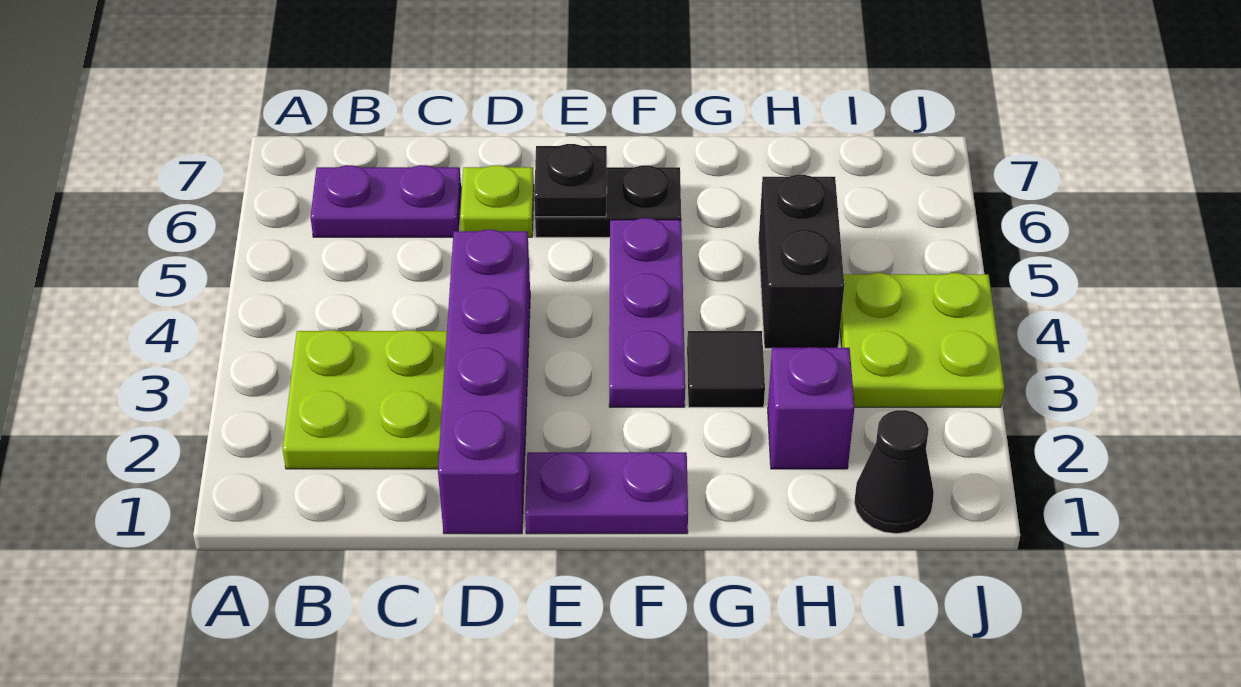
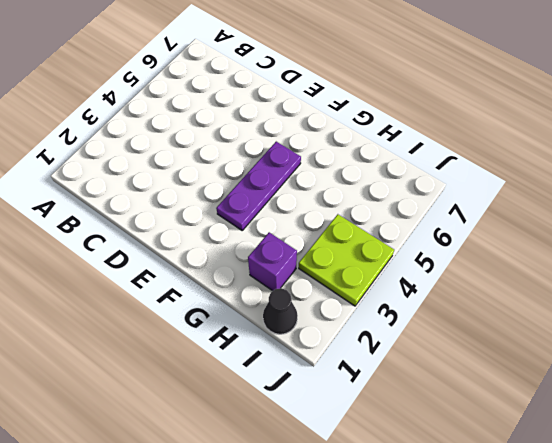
none -> lime plate B2:C3 level 1
none -> purple plate B6:C6 level 1
none -> purple brick D1:D4 level 1

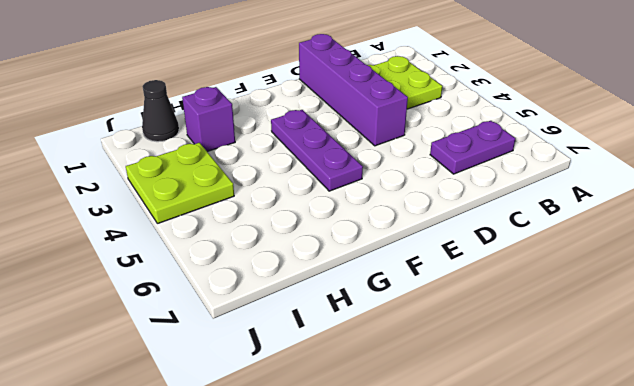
none -> lime plate D6 level 1
none -> purple plate E1:F1 level 1
none -> black plate E6:F6 level 1

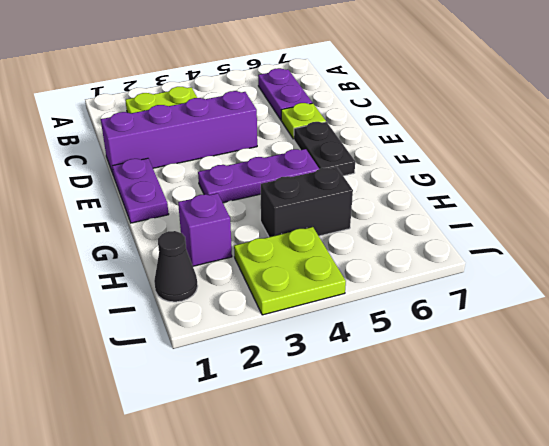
none -> black tile G3 level 1
none -> black plate E6 level 2

